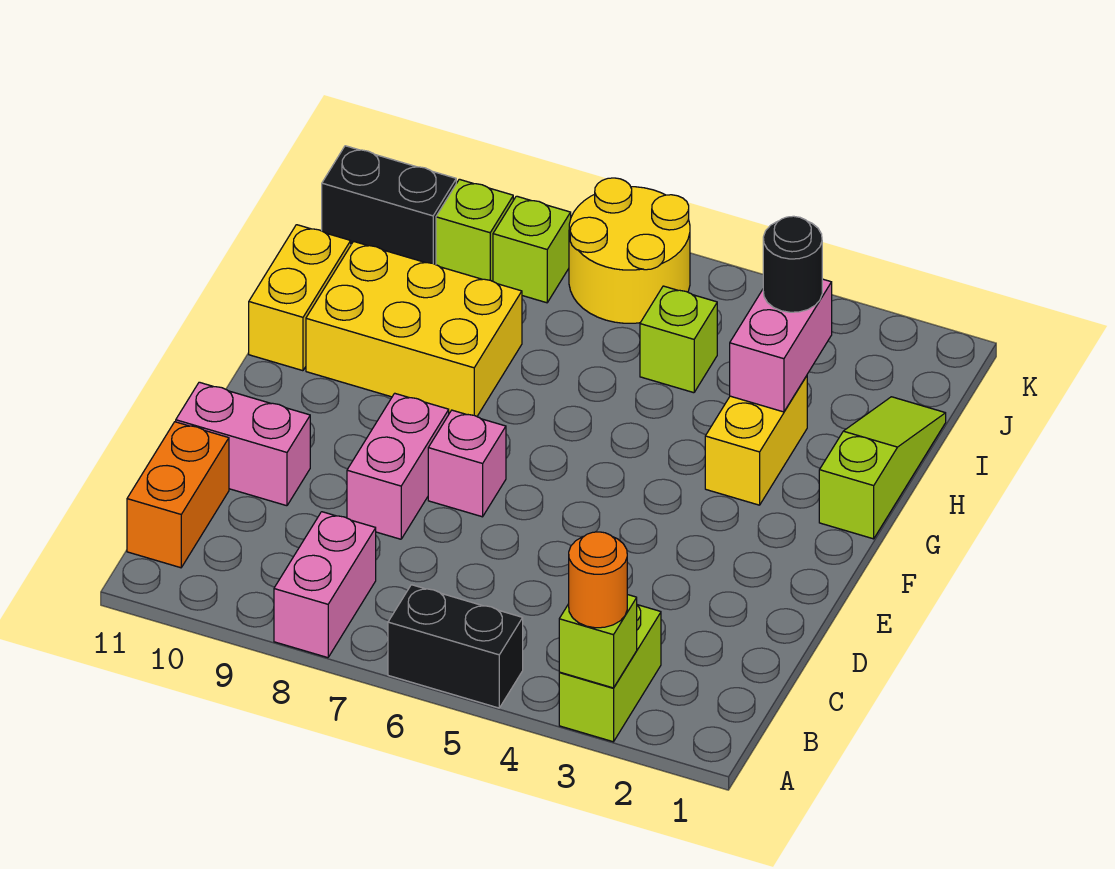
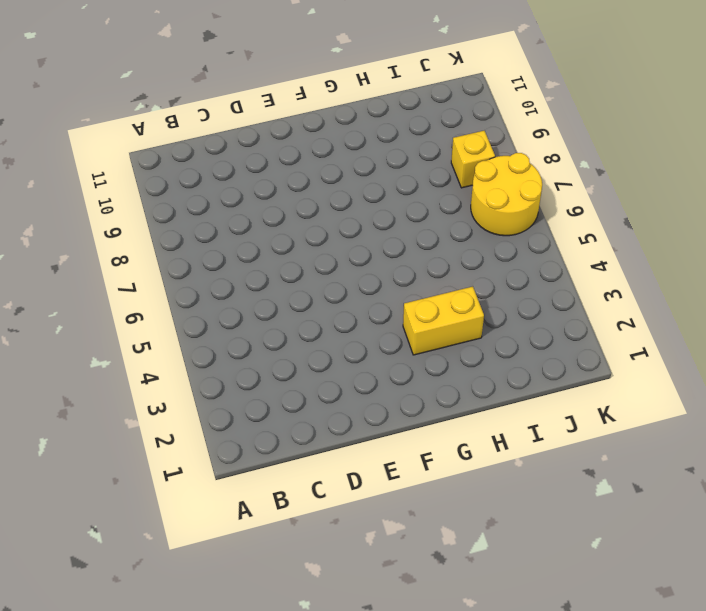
yellow brick J8 level 1 -> lime brick J8 level 1
none -> lime brick A3:B3 level 1
none -> black brick A5:A6 level 1
none -> pink brick A8:B8 level 1

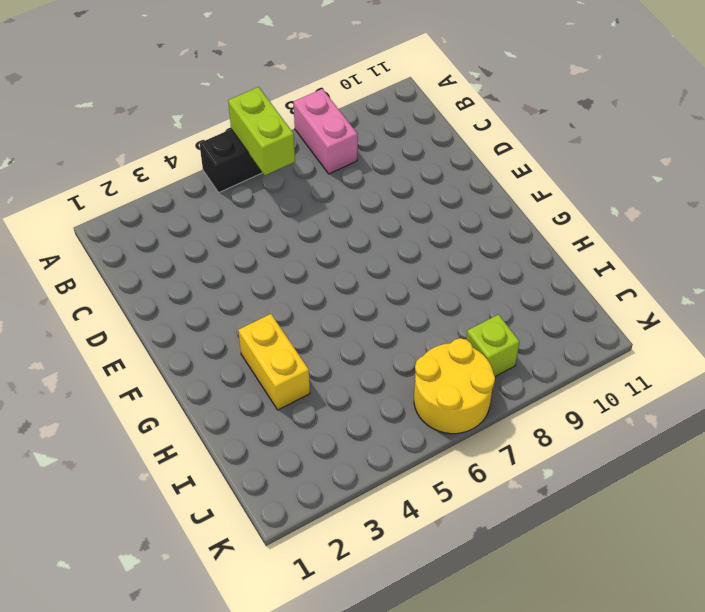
lime brick A6:B6 level 2 -> lime brick A3:B3 level 1
none -> orange brick B11:C11 level 1
none -> pink brick D8:E8 level 1
none -> pink brick D10:D11 level 1

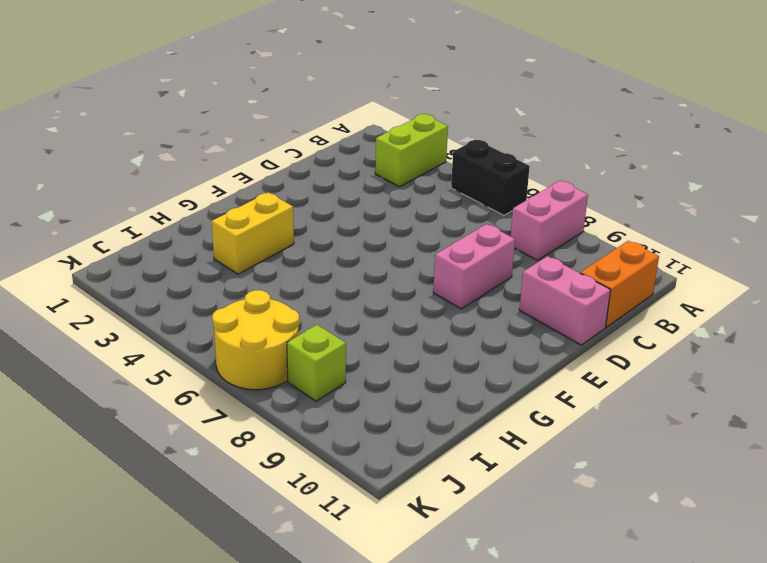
none -> pink brick E7 level 1
none -> lime slope G1:I1 level 1 top G
none -> yellow brick G8:H10 level 1

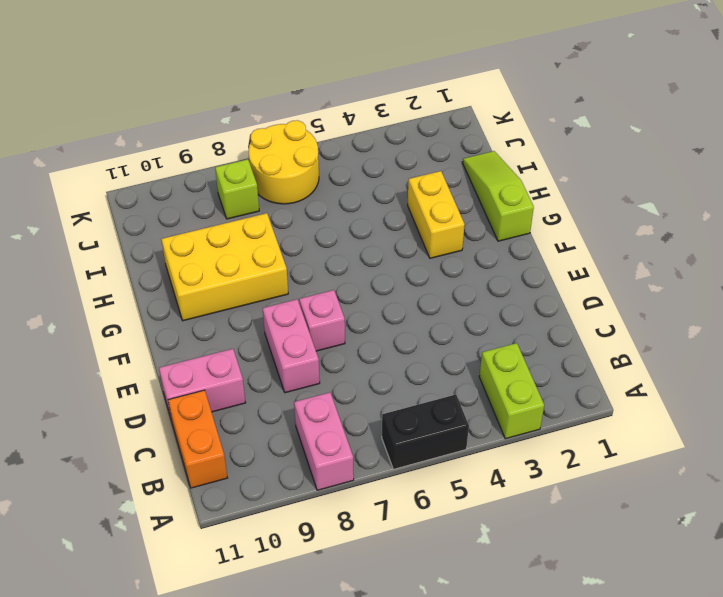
none -> yellow brick G11:H11 level 1
none -> lime brick I5 level 1
none -> lime brick J9 level 1

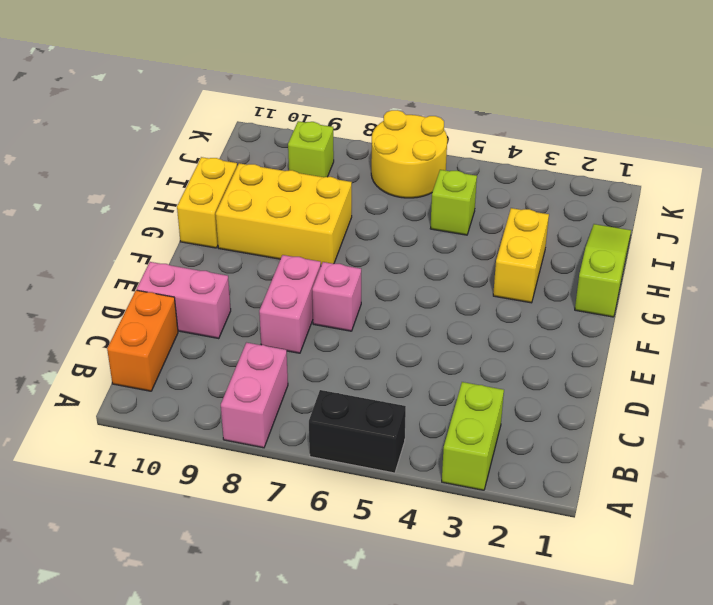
none -> lime brick J8 level 1
none -> black brick J10:J11 level 1
none -> lime brick A3 level 2

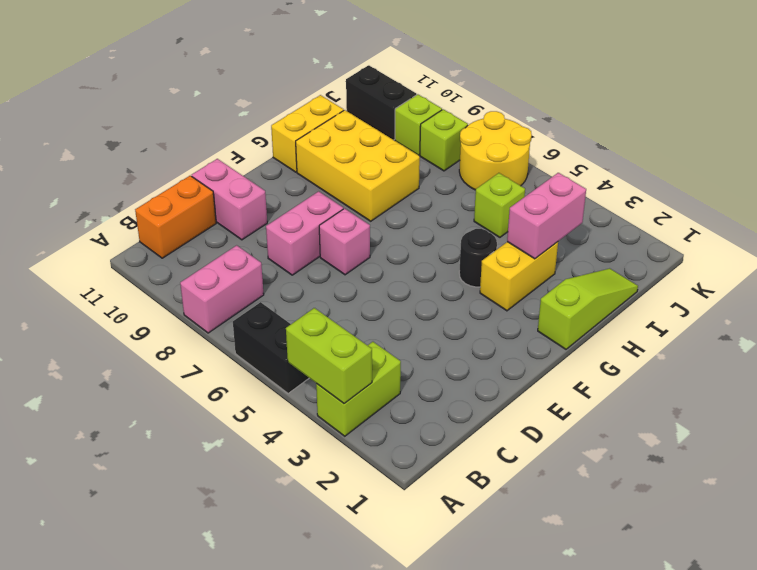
lime brick A3:A4 level 2 -> lime brick A3 level 2
black round brick G4 level 1 -> black round brick I3 level 3
none -> orange round brick A3 level 3

